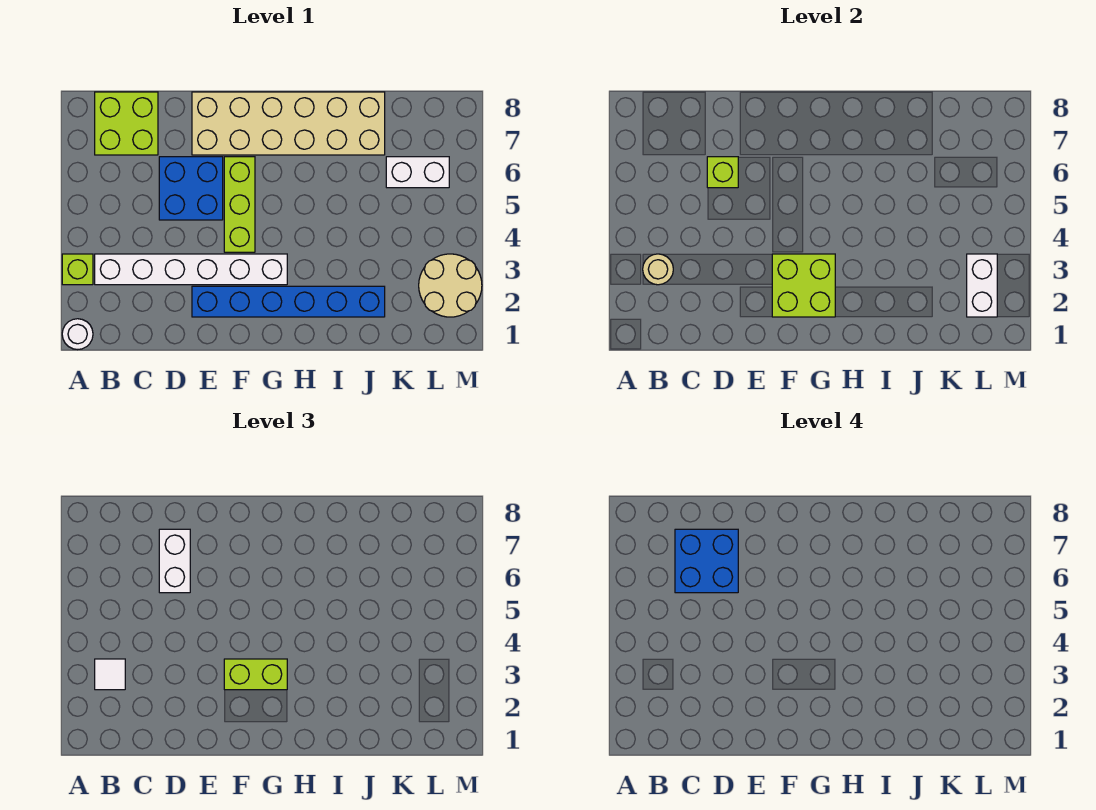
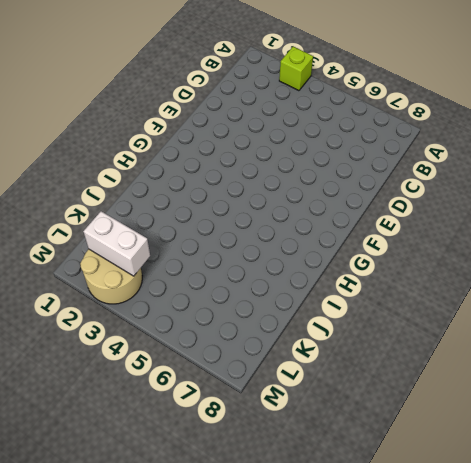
none -> white round brick A1 level 1
none -> white brick B3:G3 level 1
none -> lime brick B7:C8 level 1

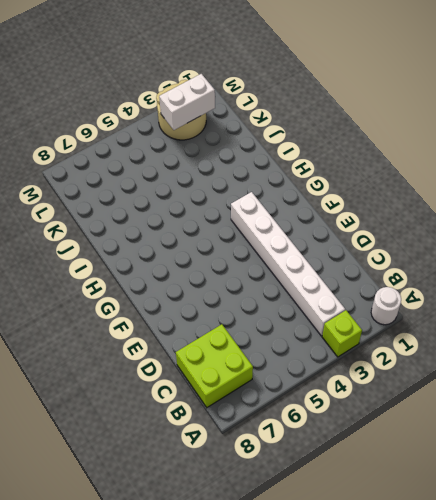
none -> blue brick D5:E6 level 1
none -> blue brick E2:J2 level 1
none -> tan brick E7:J8 level 1

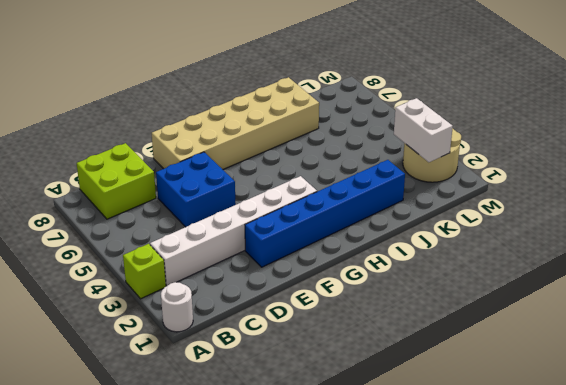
none -> lime brick F4:F6 level 1
none -> white brick K6:L6 level 1
none -> tan round brick B3 level 2

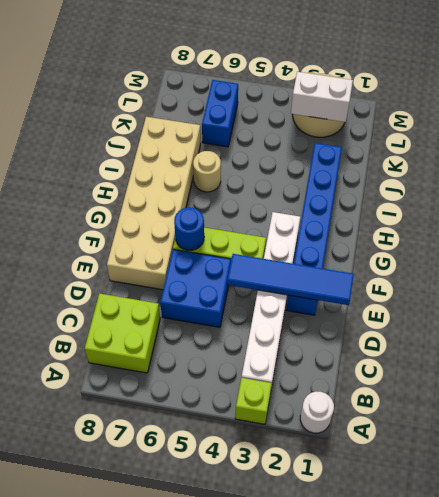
blue tile E1:E4 level 2 -> none
blue round brick F6 level 2 -> none
tan round brick I6 level 1 -> tan round brick B3 level 2
blue brick K6:L6 level 1 -> white brick K6:L6 level 1
none -> lime brick D6 level 2
none -> lime brick F2:G3 level 2
none -> white tile B3 level 3

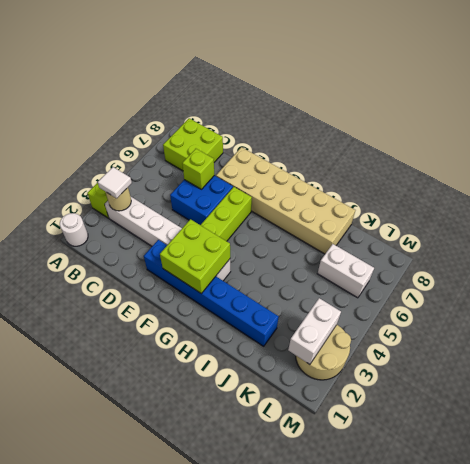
none -> white brick D6:D7 level 3
none -> lime brick F3:G3 level 3
none -> blue brick C6:D7 level 4

